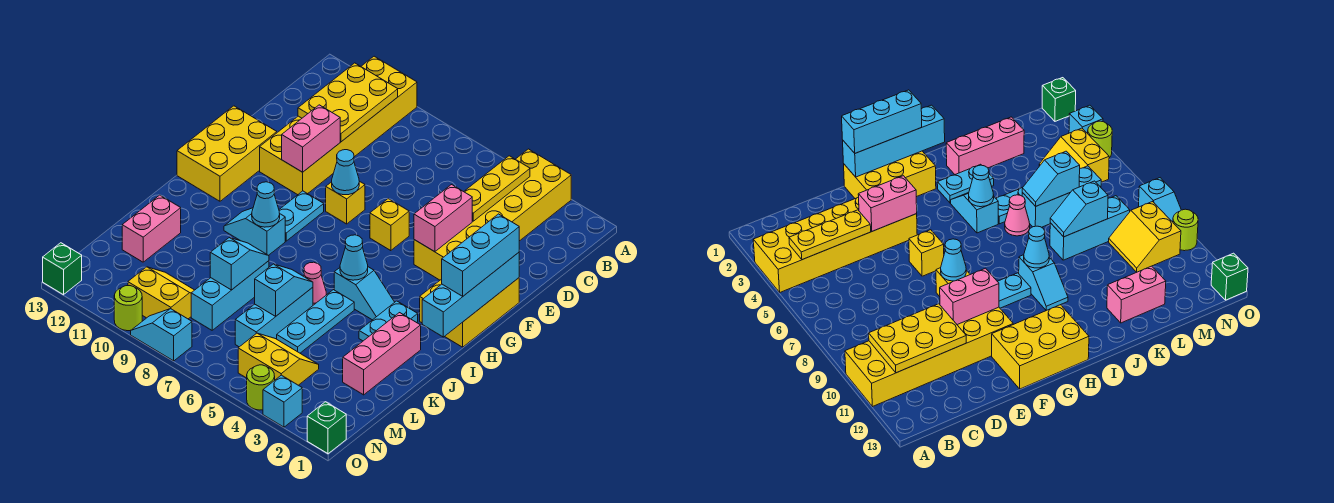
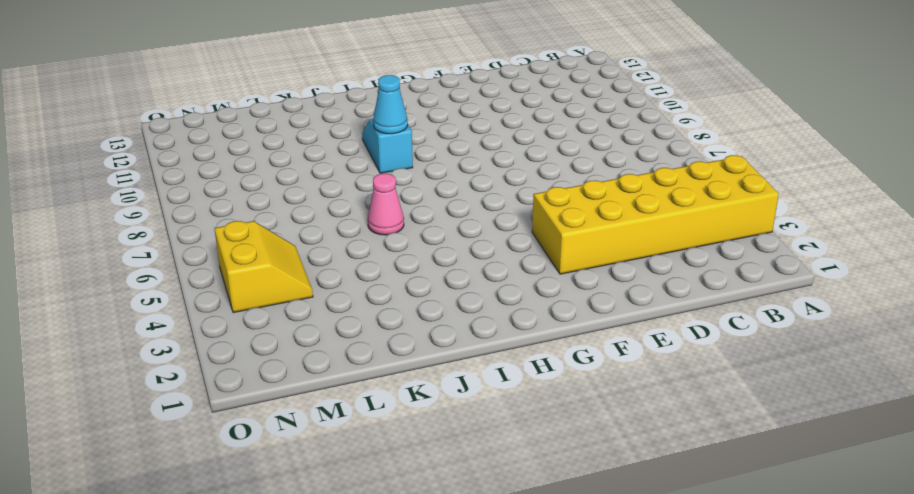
none -> yellow brick A10:F11 level 1
none -> yellow brick F1:H2 level 1
none -> yellow brick F6 level 1
none -> yellow brick F8 level 1

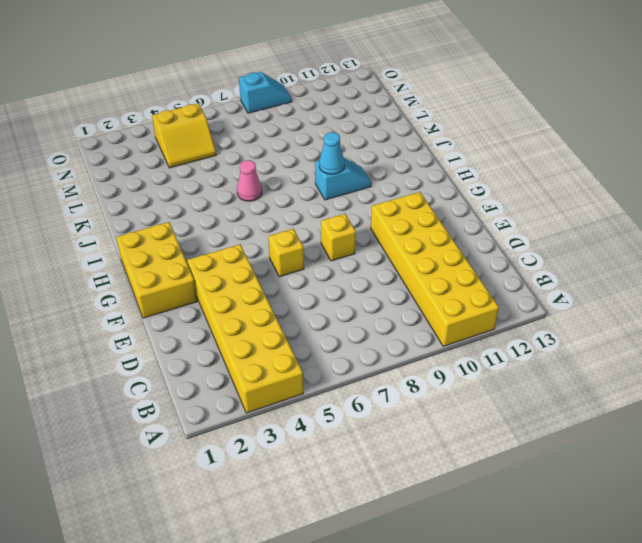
none -> yellow brick F12:H13 level 1
none -> cyan plate G9:H9 level 1
none -> cyan plate I3:J3 level 1
none -> cyan slope I4:I5 level 1 top 5

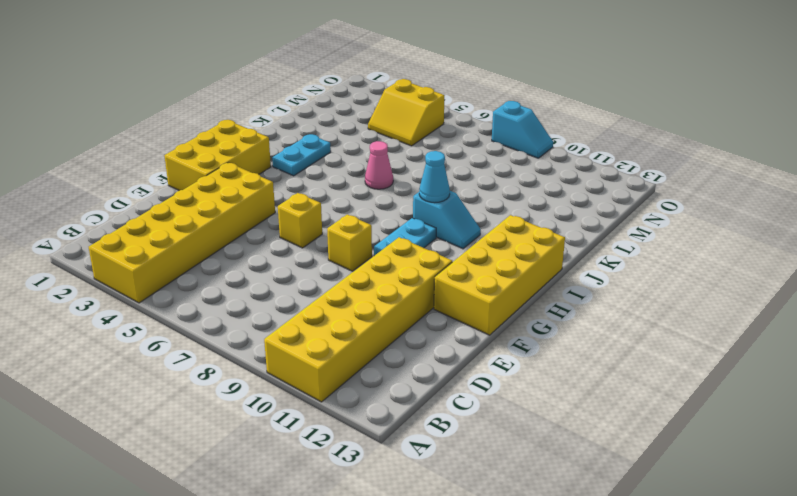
yellow brick F12:I13 level 1 -> yellow brick F12:H13 level 1
none -> cyan slope I4:I5 level 1 top 5
none -> pink brick J2:L2 level 1
none -> cyan plate J5:L5 level 1
none -> cyan brick K6:M6 level 1

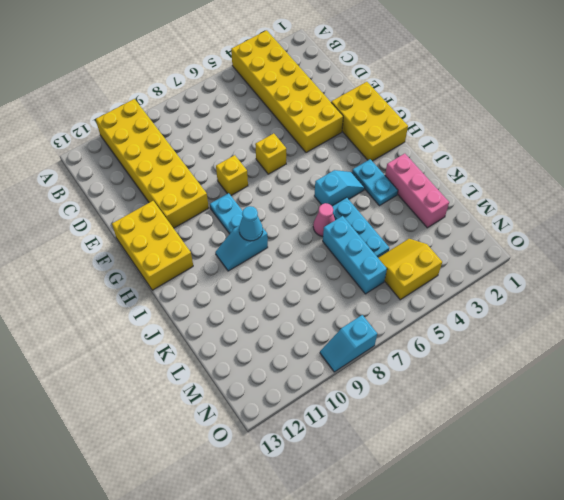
none -> cyan brick K8:M8 level 1
none -> pink brick K12:L12 level 1
none -> yellow slope M9:N10 level 1 top N
none -> green brick O1 level 1

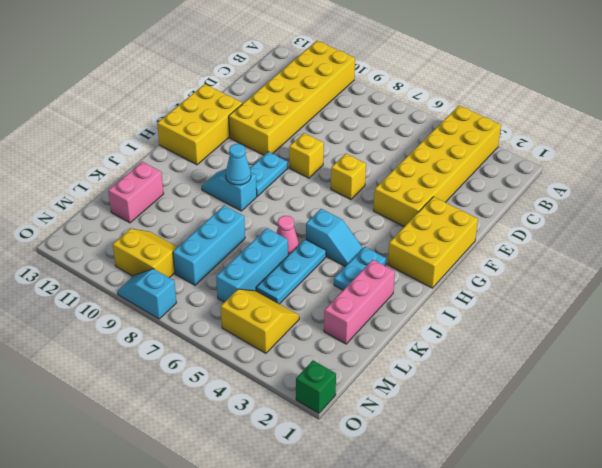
none -> cyan brick O3 level 1
none -> lime round brick O4 level 1
none -> lime round brick O10 level 1
none -> green brick O13 level 1

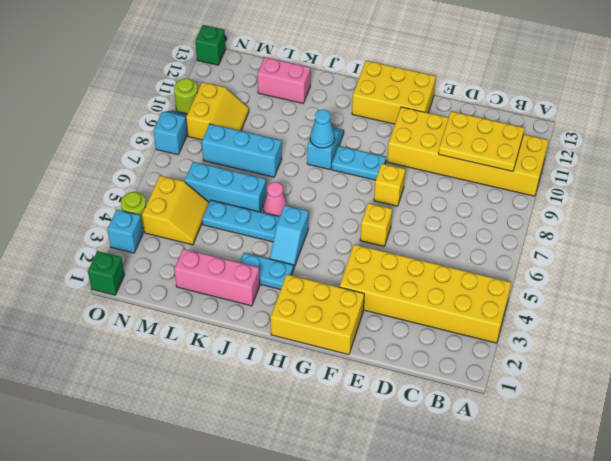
none -> yellow plate B4:D4 level 2
none -> pink brick E4:F4 level 2
none -> pink brick E10:F10 level 2
none -> cyan brick F1:I1 level 2

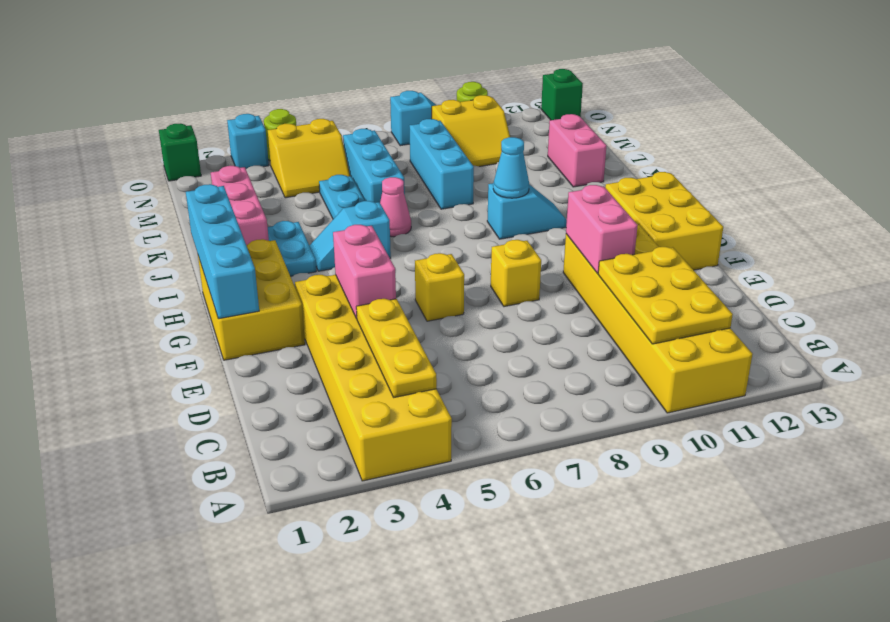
none -> cyan plate G9:H9 level 1
none -> cyan cone F8 level 2
none -> cyan cone I5 level 2
none -> cyan slope K6:L6 level 2 top L

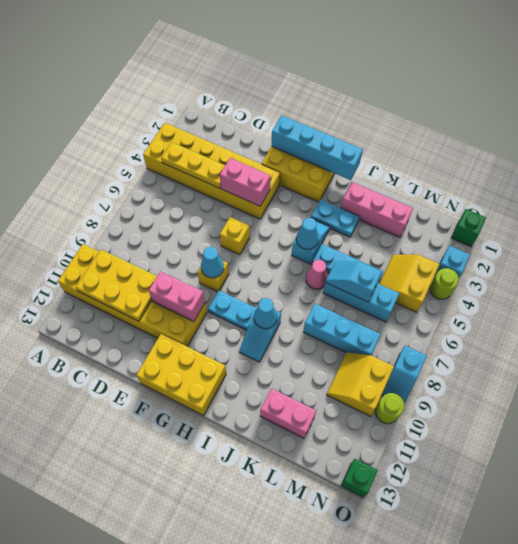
none -> cyan slope K8:L8 level 2 top L
none -> cyan brick F1:H1 level 3

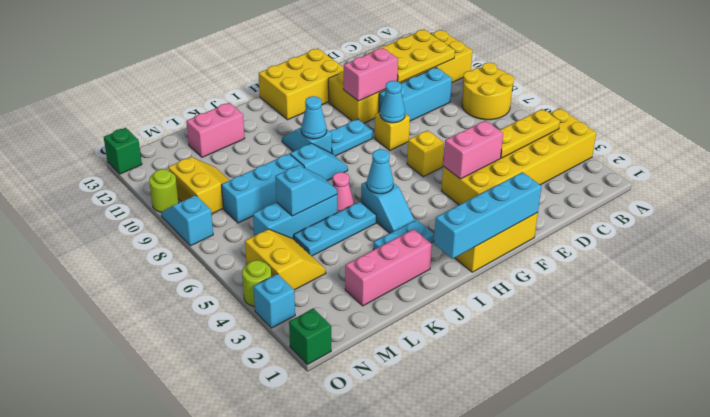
yellow round brick A7:B8 level 1 -> none
cyan brick C9:E9 level 1 -> cyan brick F1:H1 level 3
cyan slope I8:J8 level 1 top J -> cyan slope K8:L8 level 2 top L

